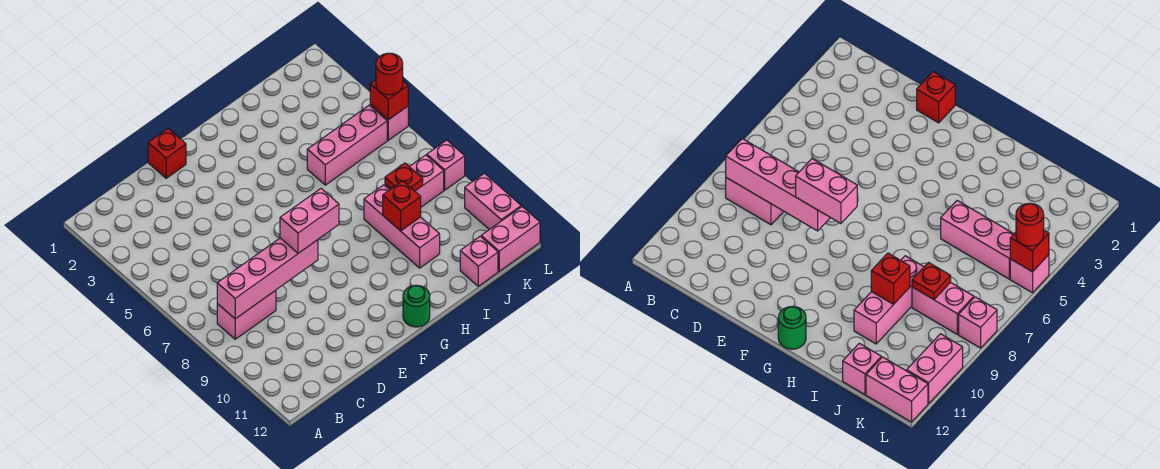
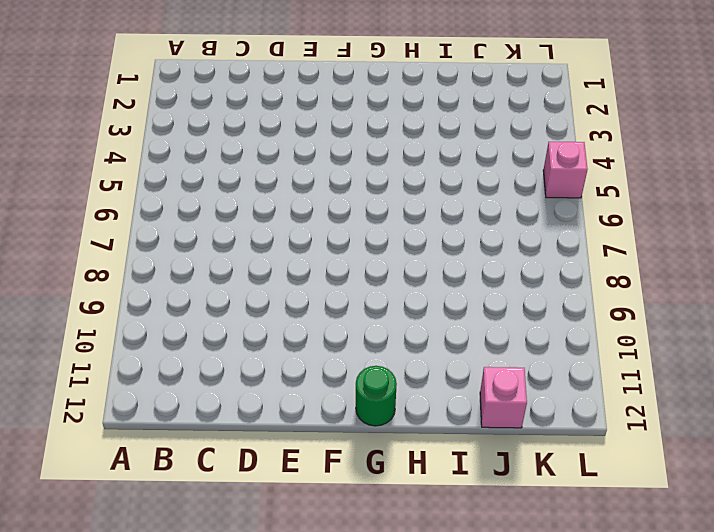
none -> pink brick B8:C8 level 1
none -> red brick E1 level 1
none -> pink brick I5:K5 level 1

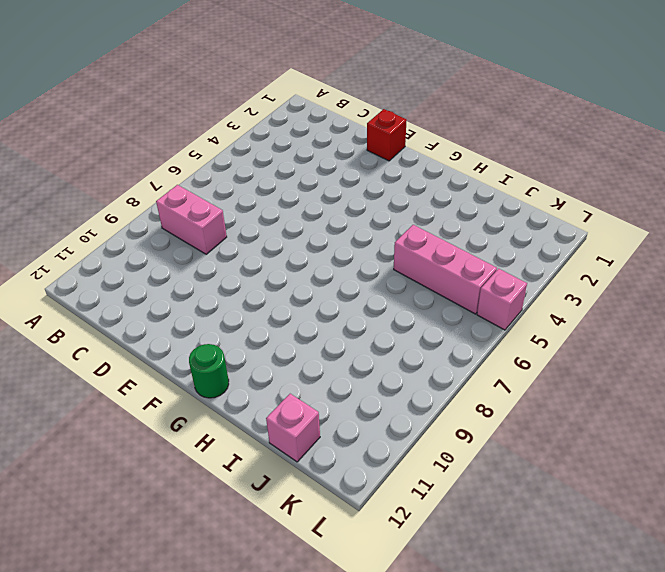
none -> pink brick I8:I10 level 1
none -> pink brick J8:K8 level 1
none -> pink brick K12:L12 level 1

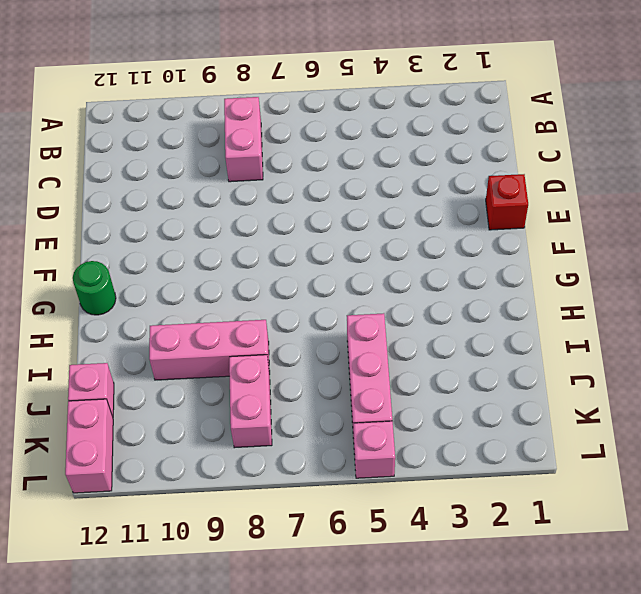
none -> pink brick L8 level 1
none -> pink brick L10:L11 level 1
none -> pink brick B8:E8 level 2

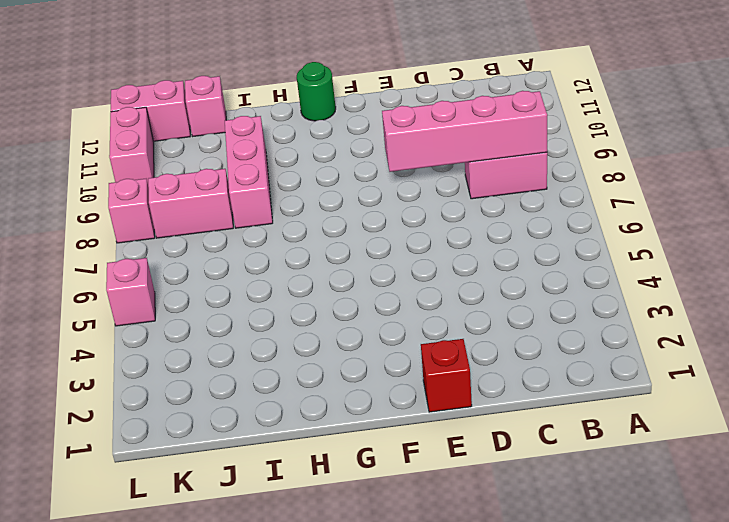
none -> pink brick I5:K5 level 1
none -> red brick I9 level 2
none -> red plate J8 level 2

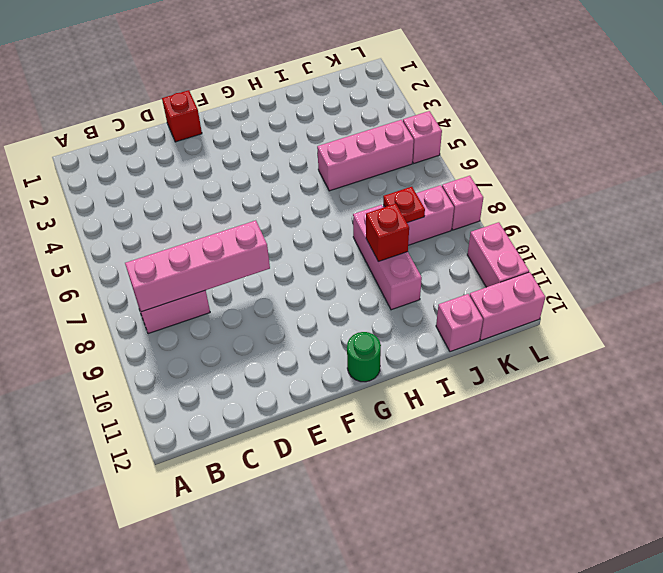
none -> red brick L5 level 2
none -> pink brick E8:F8 level 3
none -> red round brick L5 level 3

